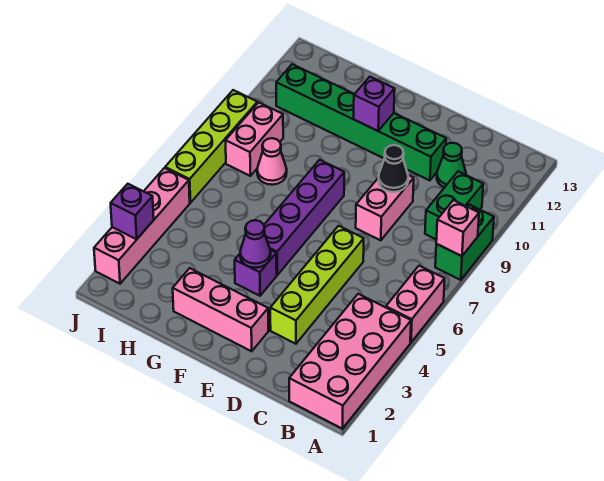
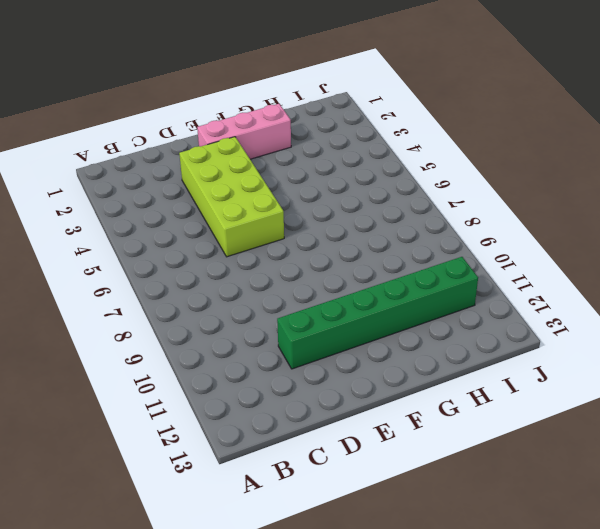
lime brick D3:E6 level 1 -> lime brick D3:D6 level 1
none -> pink brick A1:B4 level 1
none -> pink brick A5:A6 level 1
none -> green brick A8:A9 level 1

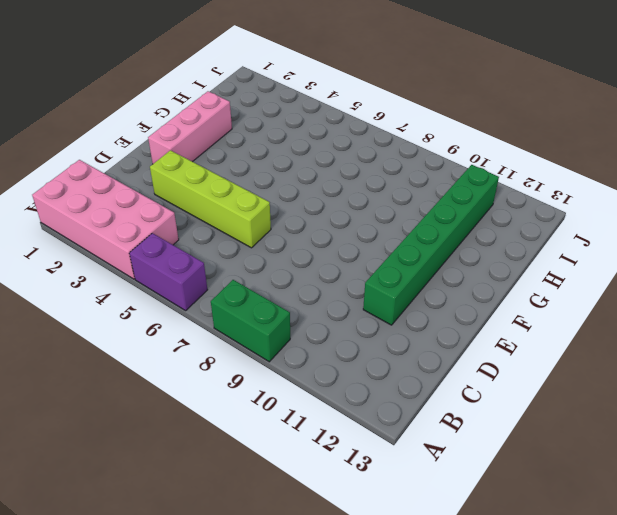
purple brick A5:A6 level 1 -> pink brick A5:A6 level 1
none -> green brick B9:B10 level 1
none -> green cone C11 level 1
none -> pink brick D8:D9 level 1

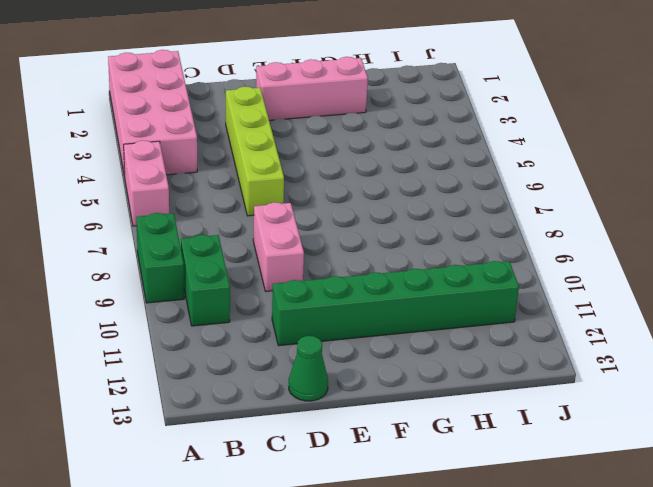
green cone D13 level 1 -> green cone C11 level 1
none -> purple brick F4 level 1
none -> purple brick F5:F8 level 1
none -> pink cone H8 level 1

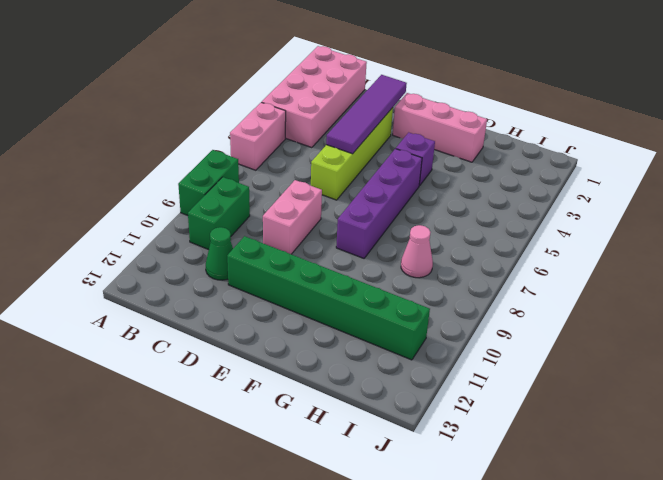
purple tile D2:D5 level 2 -> none
none -> pink brick I8:I9 level 1
none -> pink brick J2:J5 level 1
none -> lime brick J6:J9 level 1

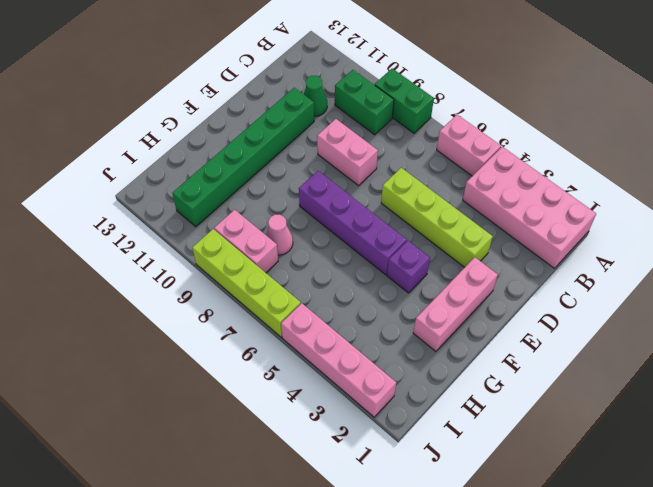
none -> pink brick A8 level 2
none -> black cone D9 level 2
none -> purple cone F4 level 2

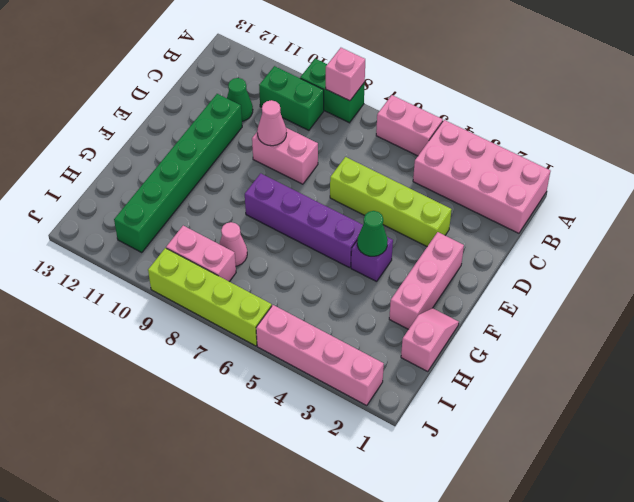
pink cone D9 level 2 -> black cone D9 level 2
green cone F4 level 2 -> purple cone F4 level 2
pink slope G1:H1 level 1 top H -> none
none -> purple brick F11 level 2
none -> purple brick J3 level 2

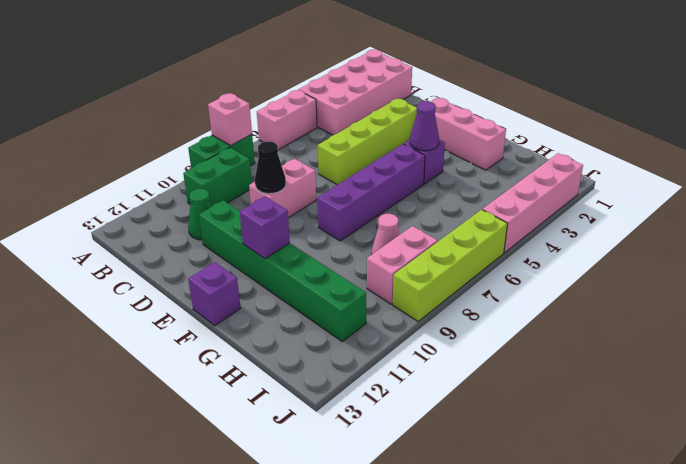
purple brick F13 level 1 -> purple brick J3 level 2

